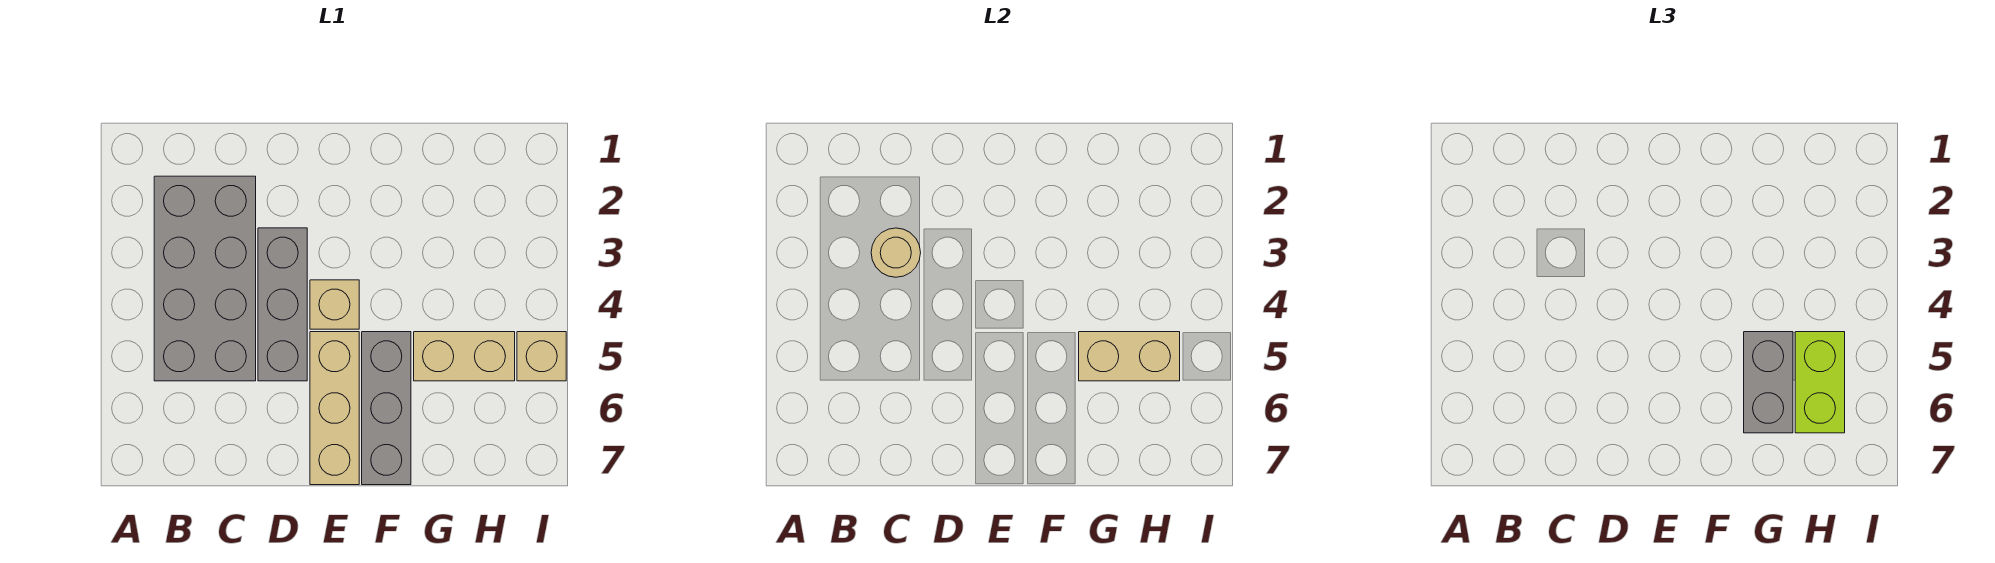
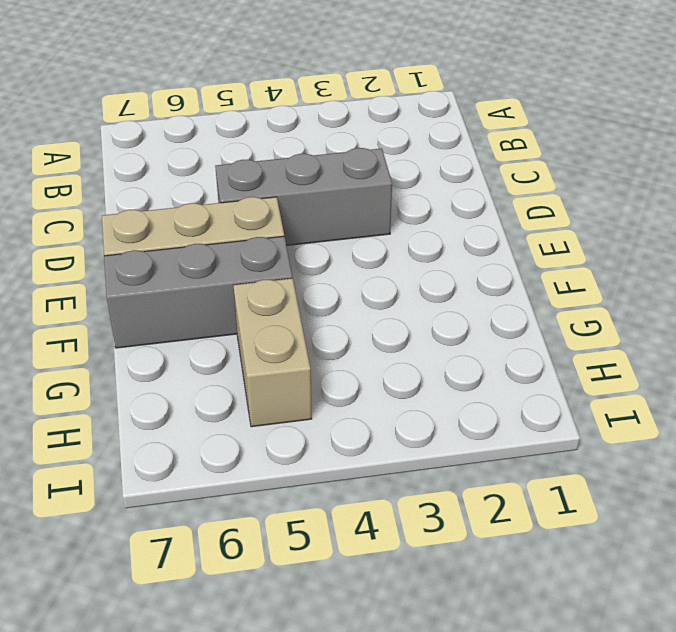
none -> grey brick B2:C5 level 1
none -> tan brick E4 level 1

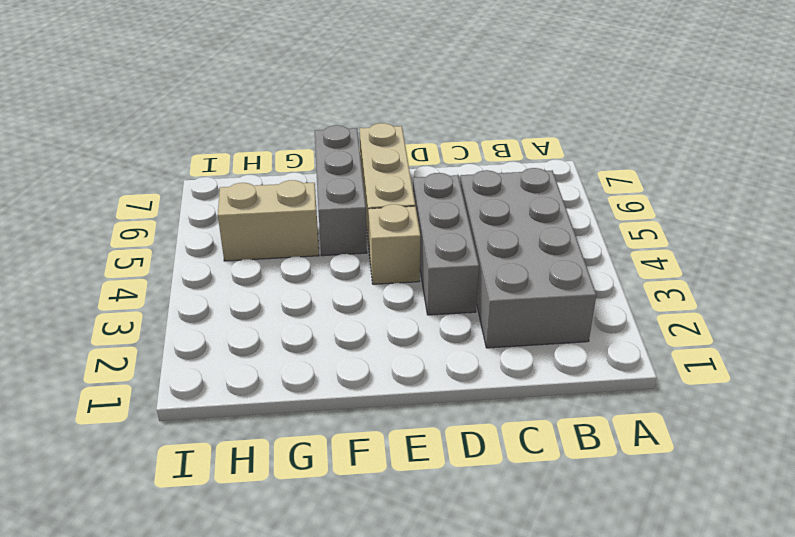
none -> tan brick I5 level 1
none -> tan round brick C3 level 2

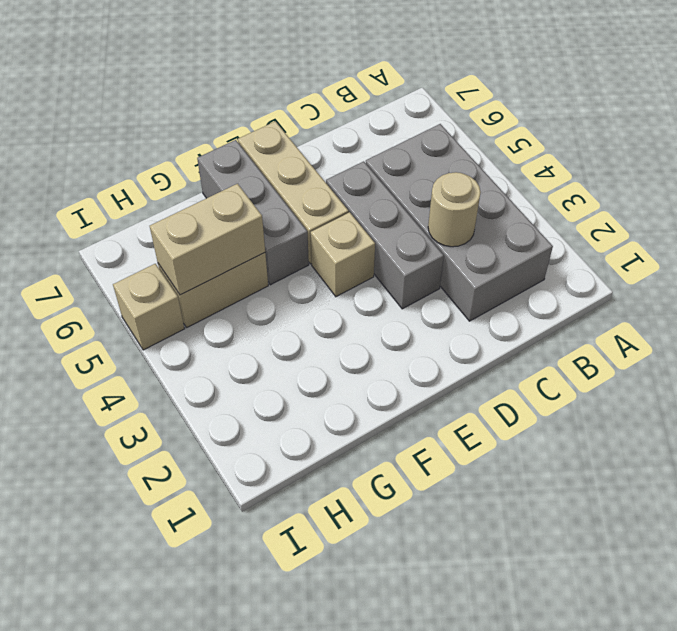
none -> grey brick G5:G6 level 3
none -> lime brick H5:H6 level 3

